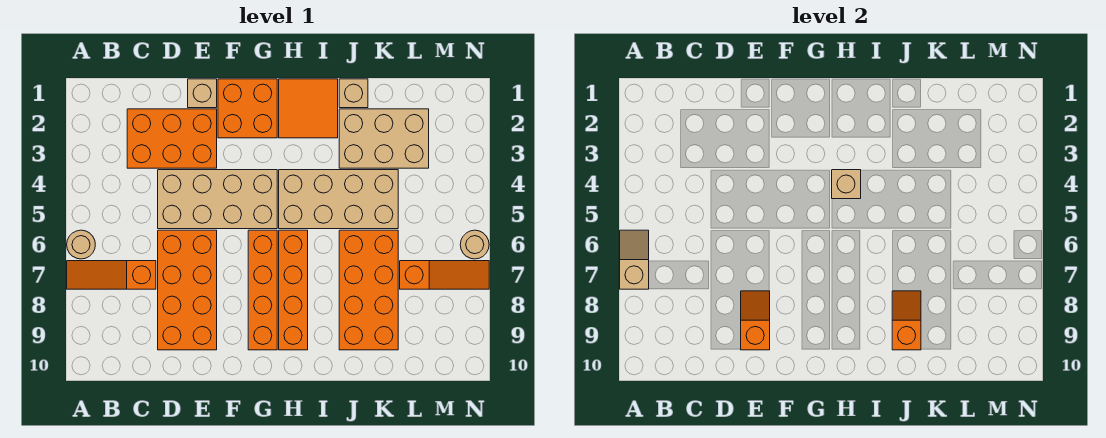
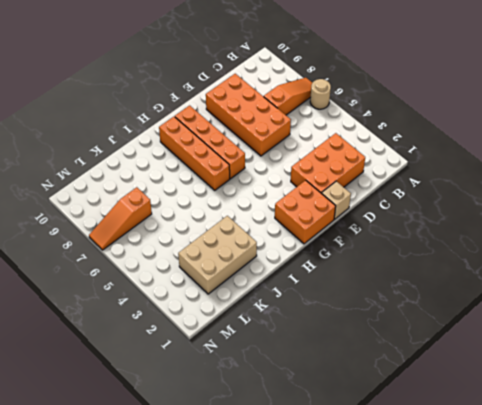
none -> tan brick D4:G5 level 1
none -> orange tile H1:I2 level 1
none -> tan brick H4:K5 level 1

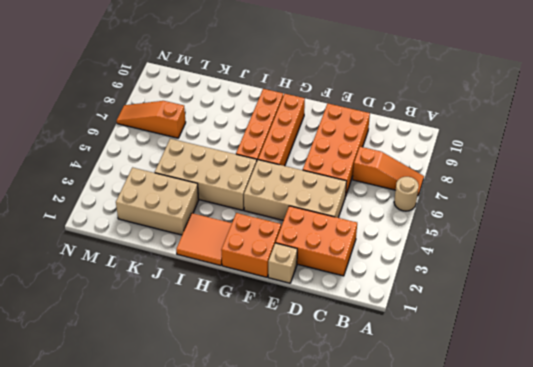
none -> tan brick J1 level 1
none -> orange brick J6:K9 level 1
none -> tan round brick N6 level 1

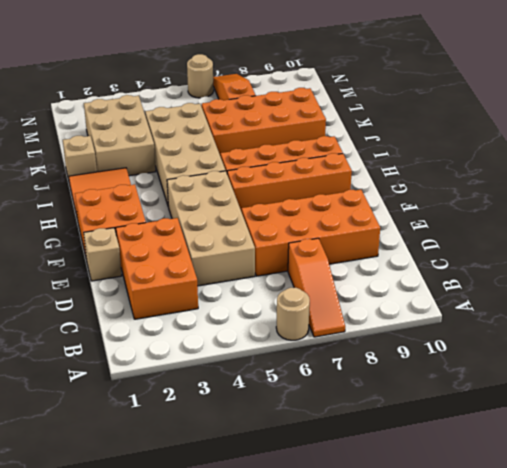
none -> tan slope A6:A7 level 2 top 7
none -> orange slope E8:E9 level 2 top 9
none -> tan brick H4 level 2

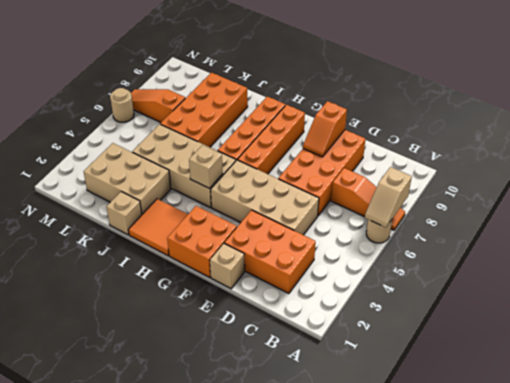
none -> orange slope J8:J9 level 2 top 9

